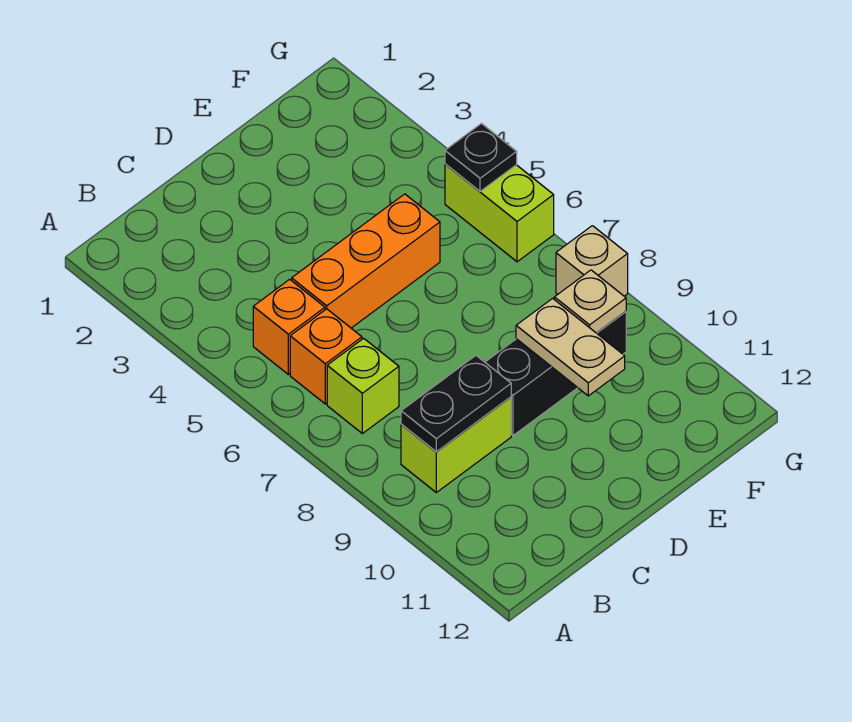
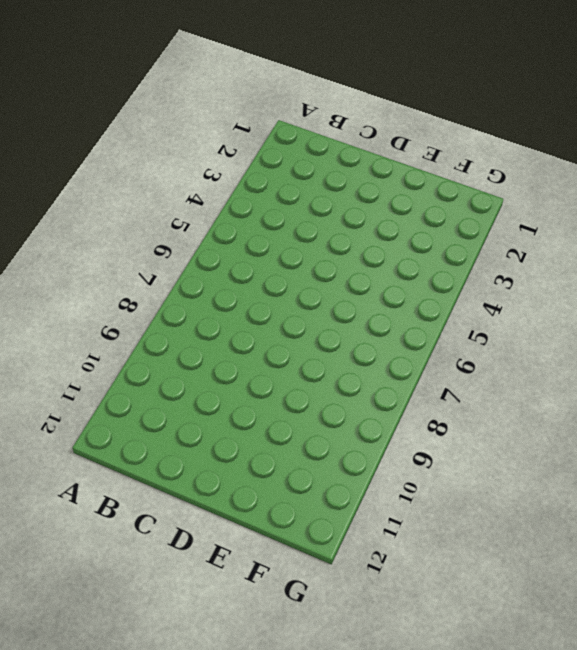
none -> orange brick B5 level 1
none -> orange brick B6 level 1
none -> lime brick B7 level 1

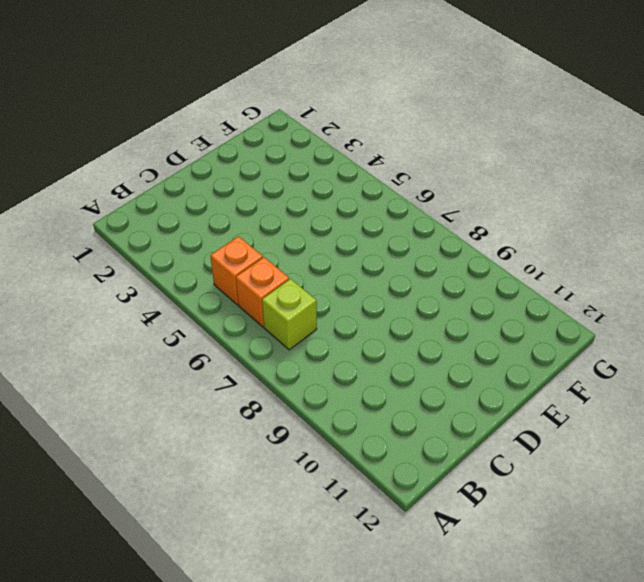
none -> lime brick B9:C9 level 1
none -> orange brick C5:E5 level 1
none -> black brick D9:F9 level 1

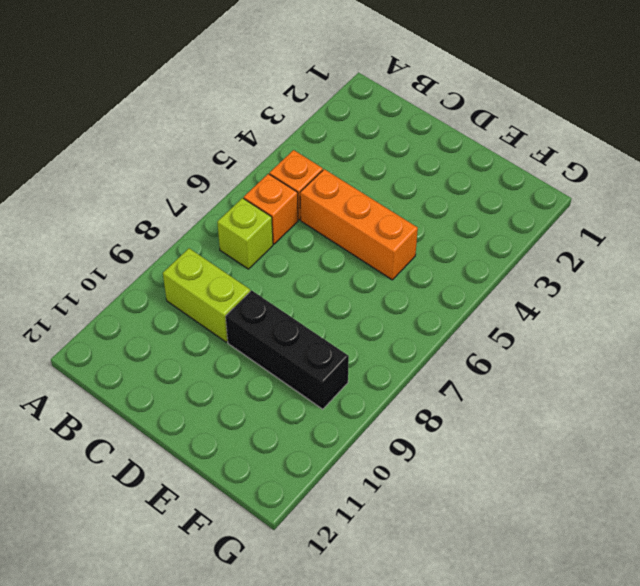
none -> lime brick G5:G6 level 1
none -> tan brick G8 level 1
none -> black plate B9:C9 level 2

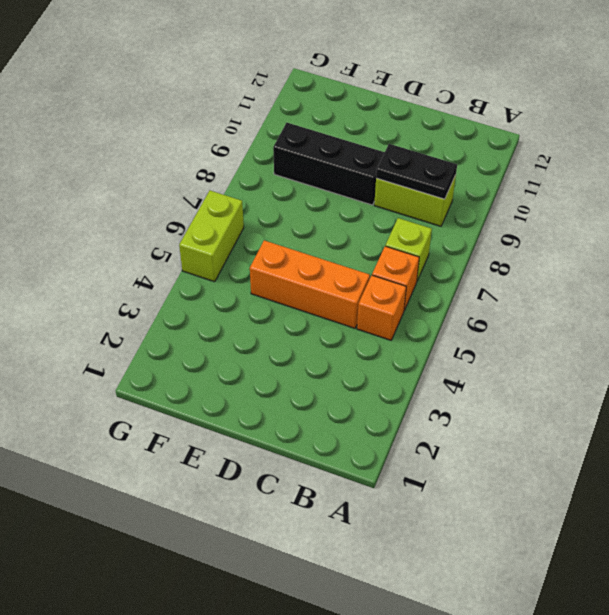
none -> tan brick G8 level 1
none -> tan plate E9:E10 level 2
none -> tan plate F9 level 2

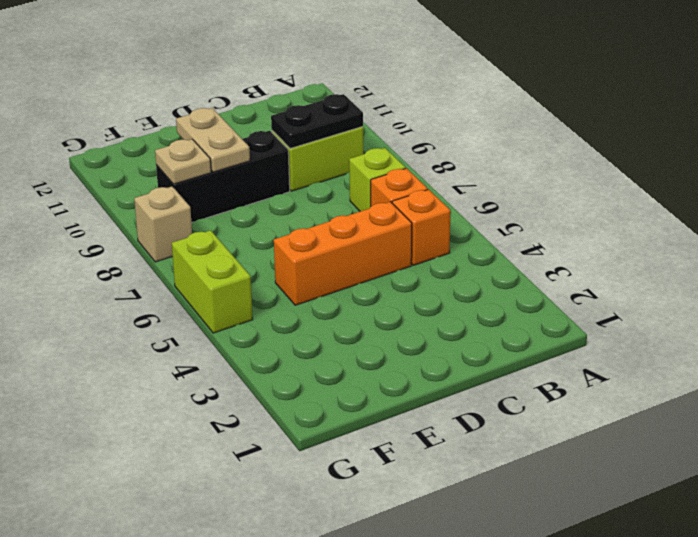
none -> black plate G5 level 2

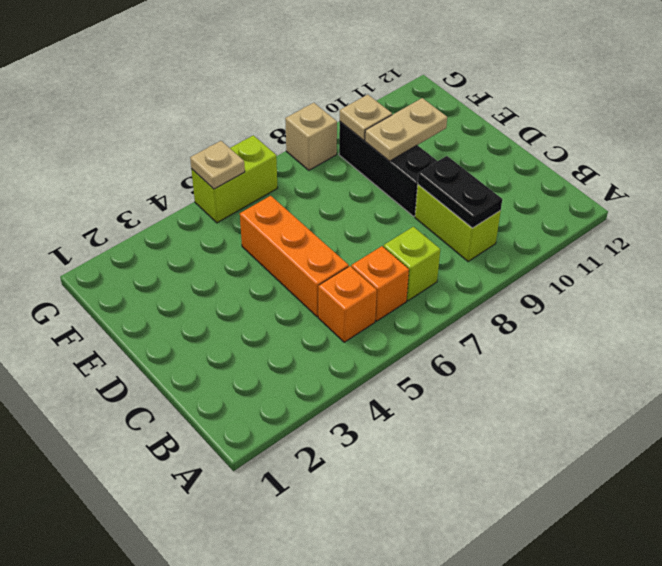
tan plate G5 level 2 -> black plate G5 level 2

